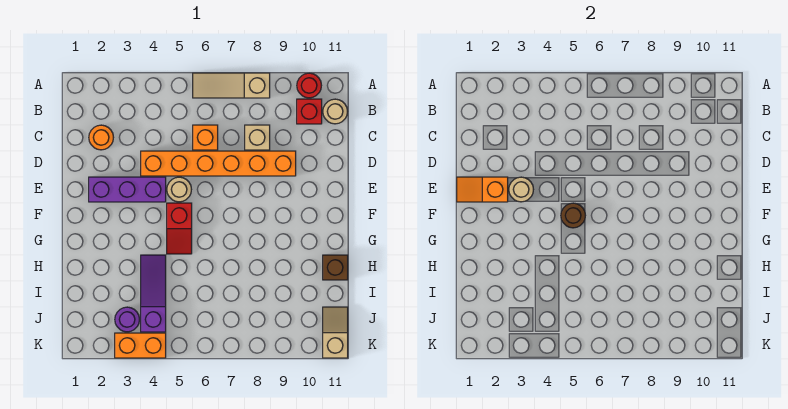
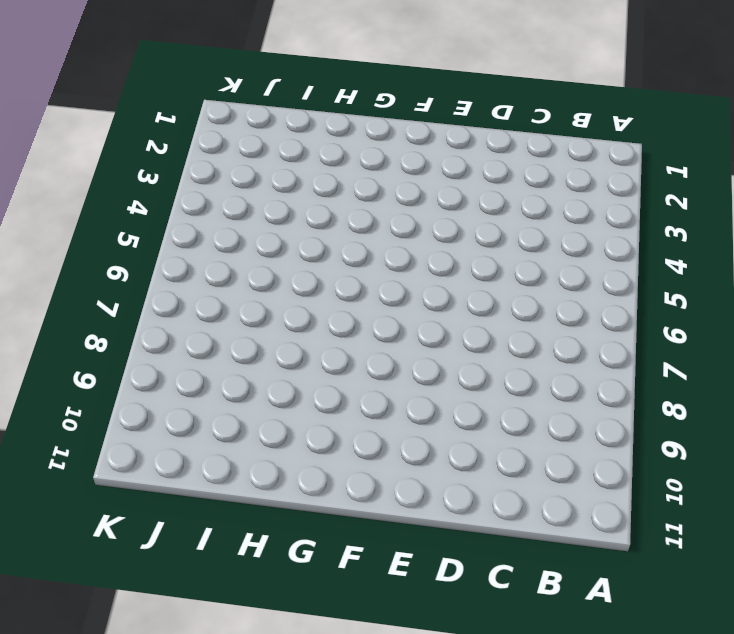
none -> tan slope A6:A8 level 1 top 8
none -> red round brick A10 level 1
none -> red brick B10 level 1

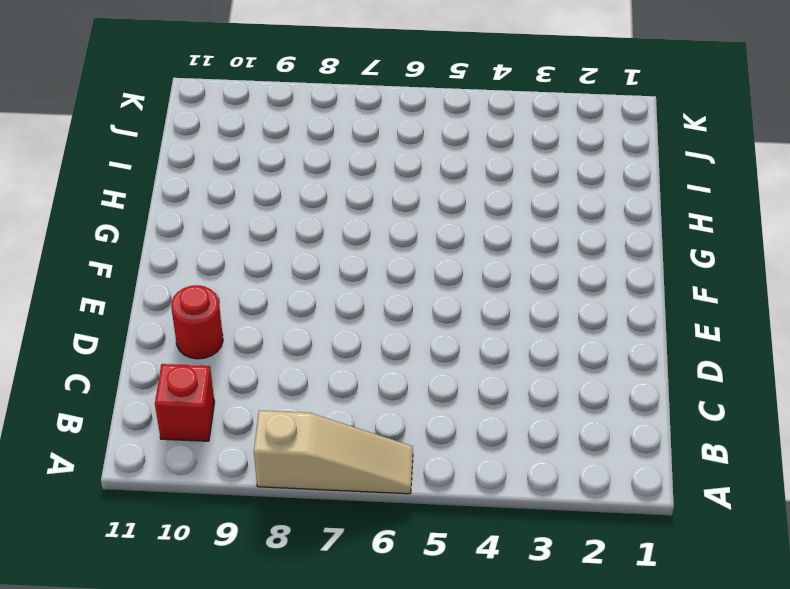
red round brick D10 level 1 -> red round brick A10 level 1
none -> tan round brick B11 level 1
none -> orange round brick C2 level 1
none -> orange brick C6 level 1

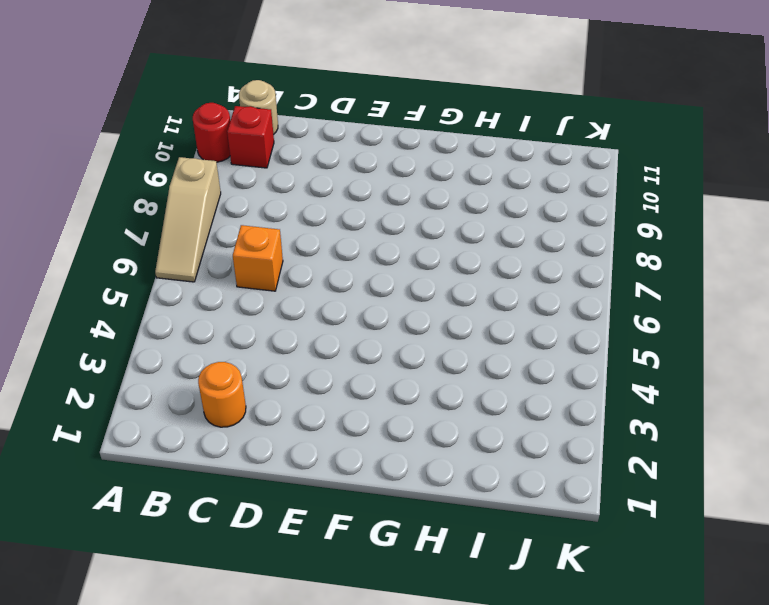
none -> tan brick C8 level 1
none -> orange brick D4:D9 level 1
none -> purple brick E2:E4 level 1

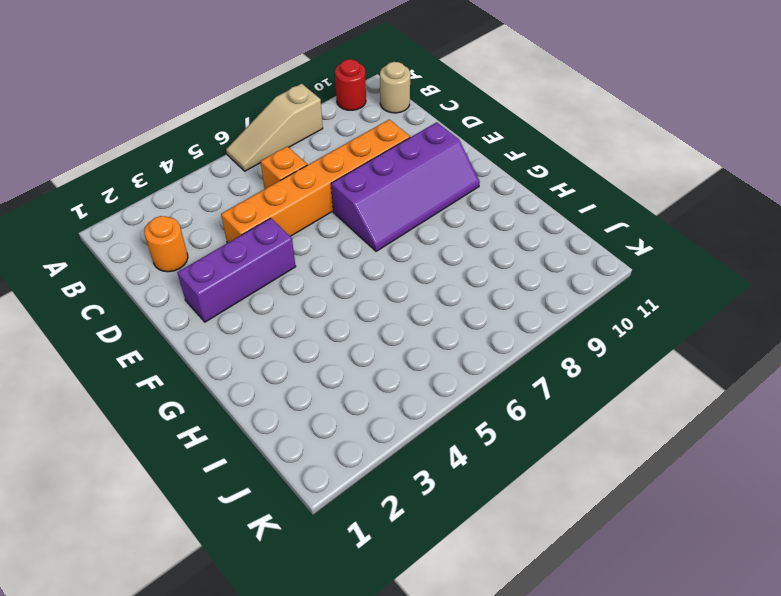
purple slope E7:F10 level 1 top E -> none
none -> red brick B10 level 1
none -> tan brick C8 level 1
none -> tan round brick E5 level 1

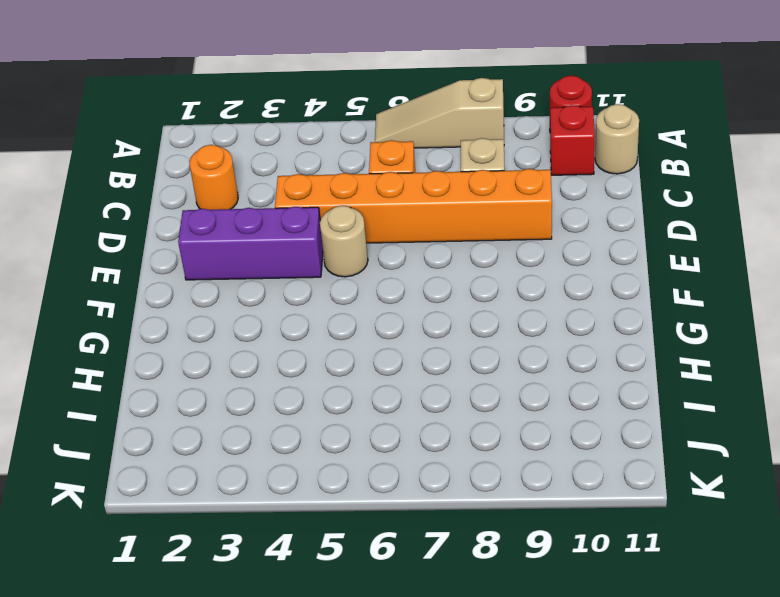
none -> red slope F5:G5 level 1 top F
none -> purple slope H4:J4 level 1 top J
none -> brown brick H11 level 1

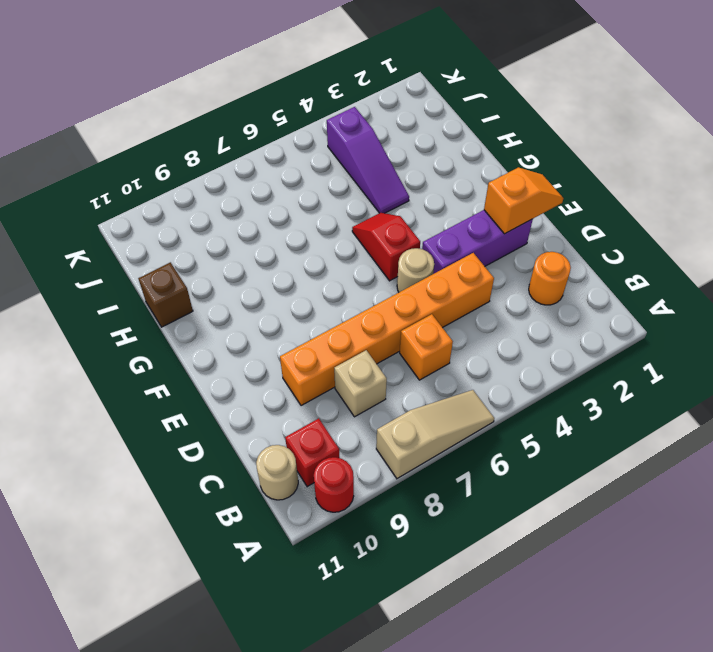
none -> purple round brick J3 level 1
none -> tan slope J11:K11 level 1 top K
none -> orange brick K3:K4 level 1

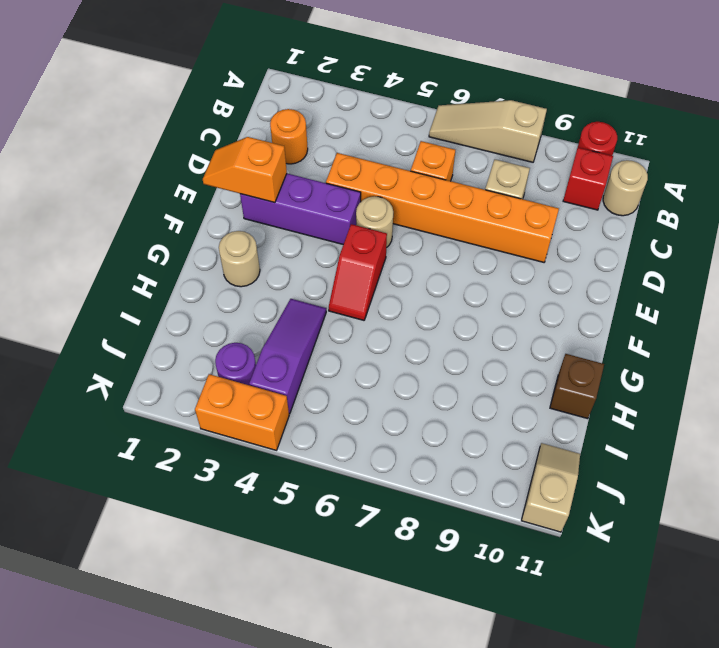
tan round brick G2 level 1 -> tan round brick E3 level 2
none -> brown round brick F5 level 2

